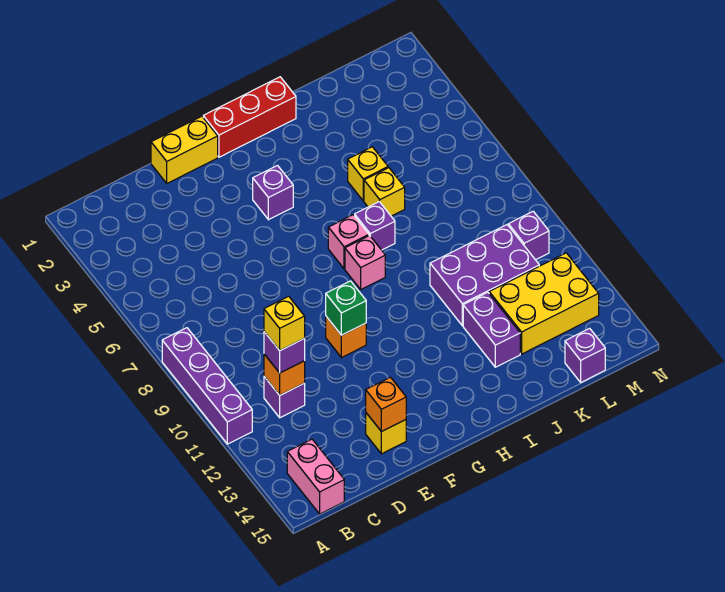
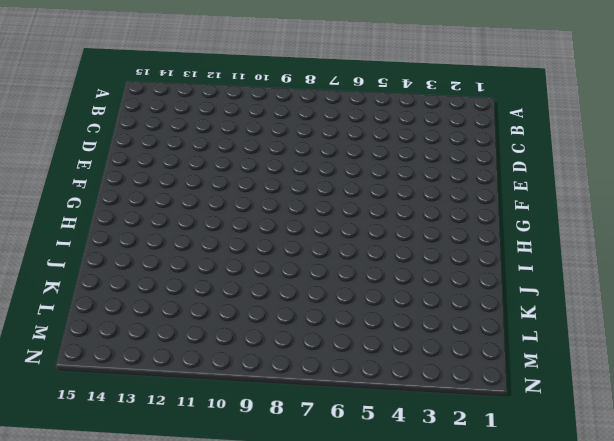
none -> purple brick A8:A11 level 1
none -> pink brick B14:B15 level 1
none -> purple brick C11 level 1

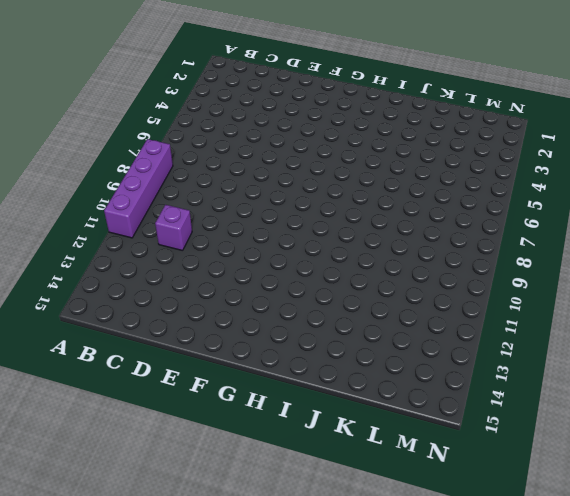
none -> pink brick B14:B15 level 1
none -> yellow brick E1:F1 level 1
none -> yellow brick E14 level 1

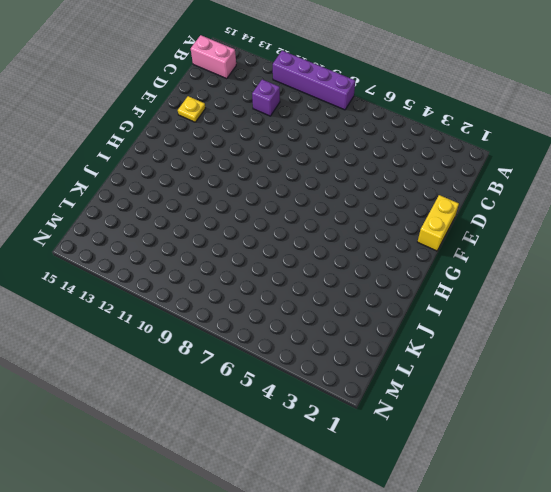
yellow plate E14 level 1 -> yellow brick E14 level 1
none -> orange brick F10 level 1
none -> red brick G1:I1 level 1
none -> purple brick G4 level 1

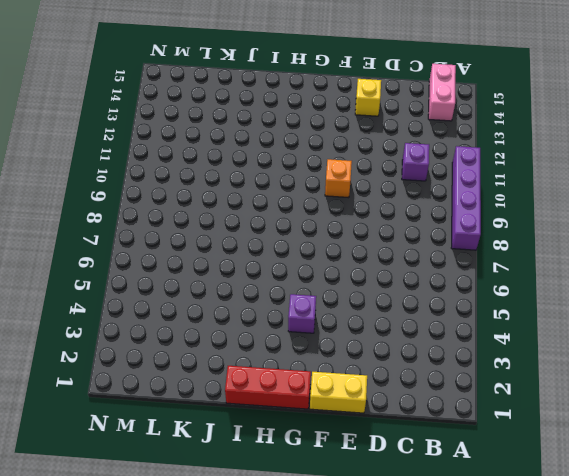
none -> pink brick H7 level 1
none -> pink brick H8 level 1
none -> purple brick I7 level 1

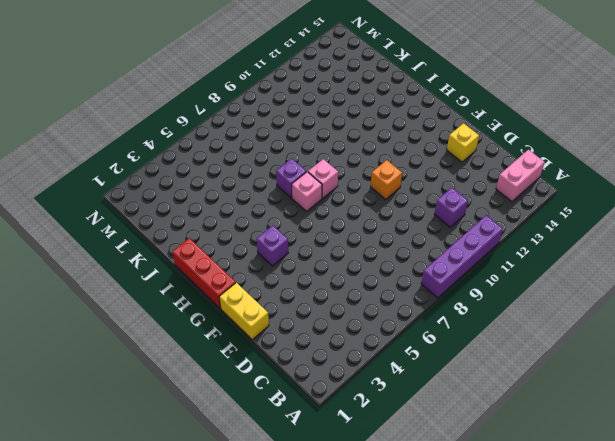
none -> yellow brick J5 level 1
none -> yellow brick J6 level 1
none -> purple brick J10:L11 level 1

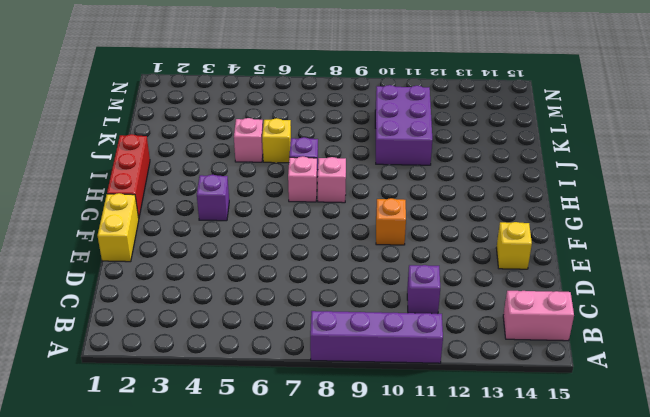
pink brick J5 level 1 -> yellow brick J5 level 1
none -> purple brick J12:J13 level 1
none -> yellow brick K12:M13 level 1
none -> purple brick L15 level 1

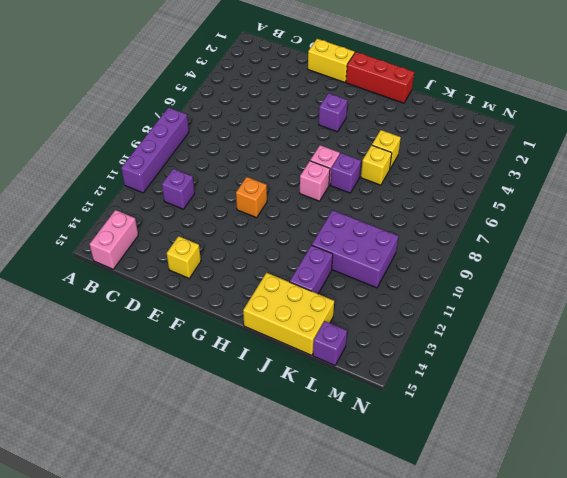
yellow brick I14:K15 level 1 -> yellow brick K12:M13 level 1
none -> purple brick M10 level 1
none -> orange brick C11 level 2
none -> orange brick E14 level 2

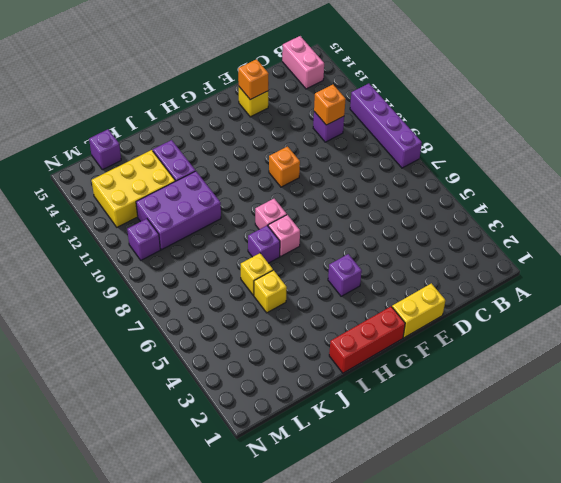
none -> green brick F10 level 2
none -> purple brick C11 level 3
none -> yellow brick C11 level 4

